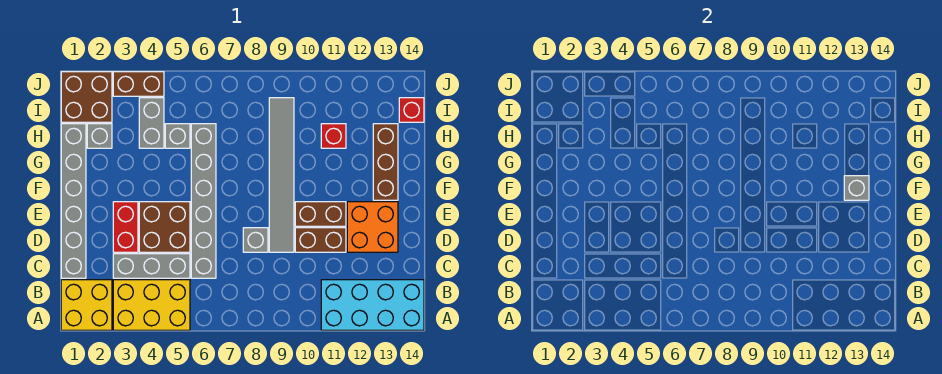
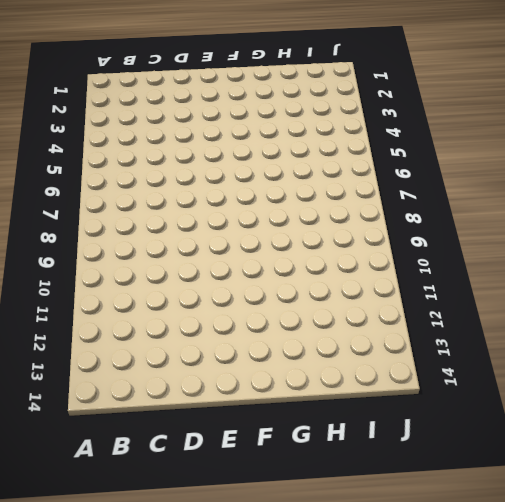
none -> yellow brick A1:B2 level 1
none -> yellow brick A3:B5 level 1
none -> cyan brick A11:B14 level 1

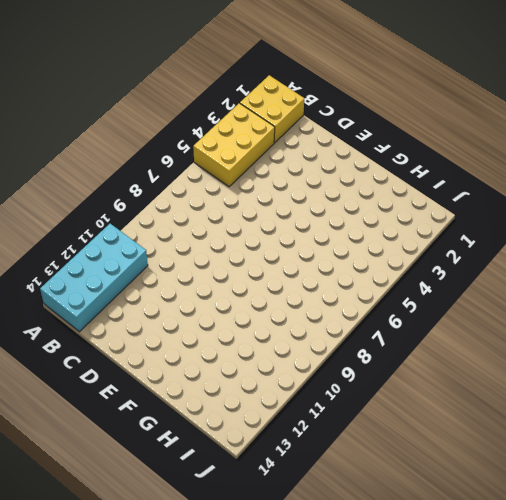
none -> grey brick C1:H1 level 1
none -> grey brick C3:C5 level 1
none -> grey brick C6:H6 level 1

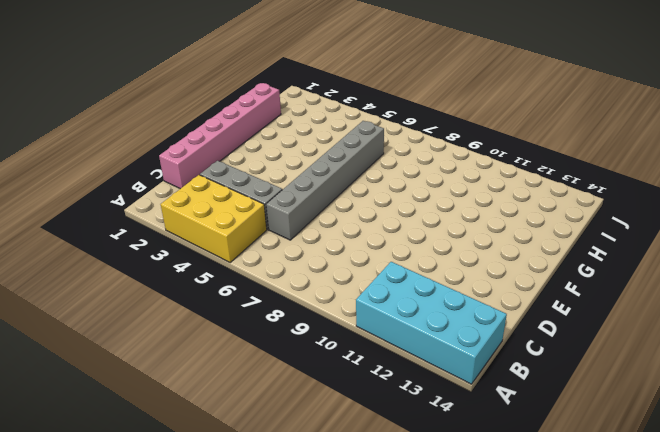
pink brick C1:H1 level 1 -> grey brick C1:H1 level 1
none -> yellow brick A1:B2 level 1
none -> red brick D3:E3 level 1
none -> brown brick D4:E5 level 1

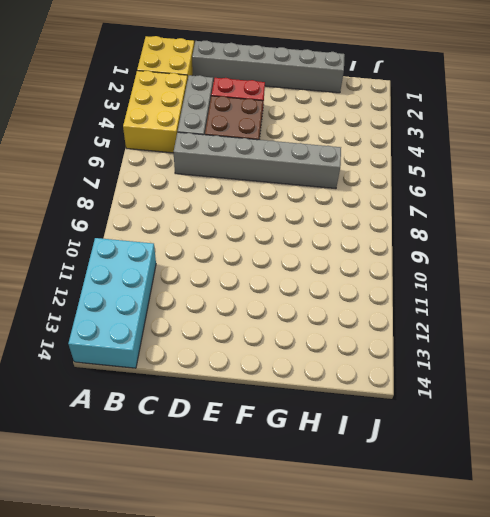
none -> grey brick D8 level 1
none -> grey tile D9:I9 level 1
none -> brown brick D10:D11 level 1

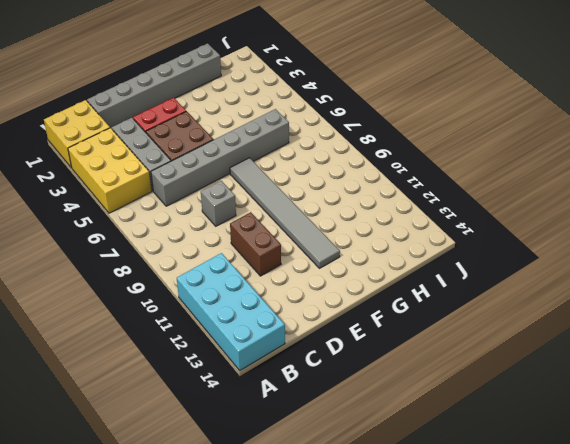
grey tile F7:F12 level 1 -> grey tile D9:I9 level 1
none -> orange brick D12:E13 level 1
none -> brown brick E10:E11 level 1
none -> brown brick F13:H13 level 1

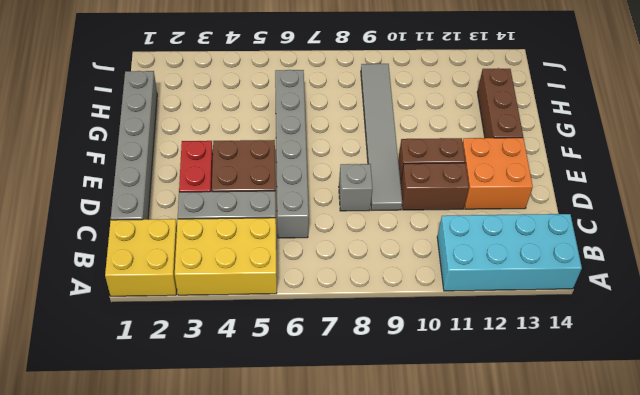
none -> grey brick H2 level 1
none -> grey brick H4:I4 level 1
none -> grey brick H5 level 1

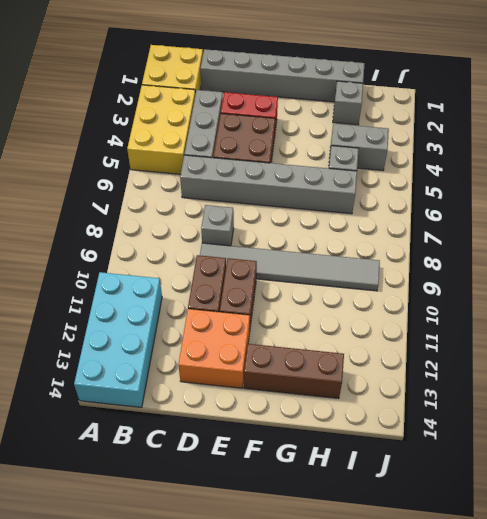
none -> red brick H11 level 1
none -> brown brick I1:J2 level 1
none -> red brick I14 level 1

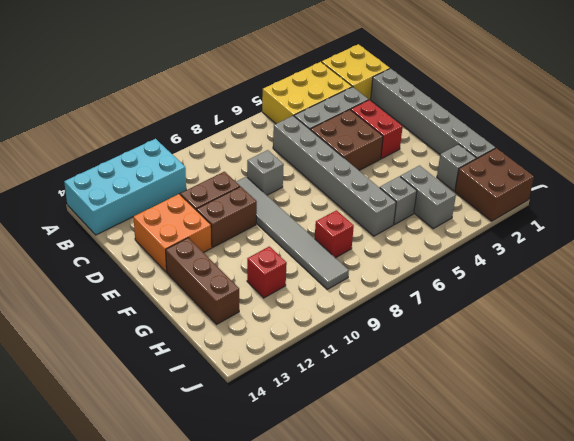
red brick H8 level 1 -> red brick I14 level 1
none -> brown brick J3:J4 level 1
none -> grey brick F13 level 2

